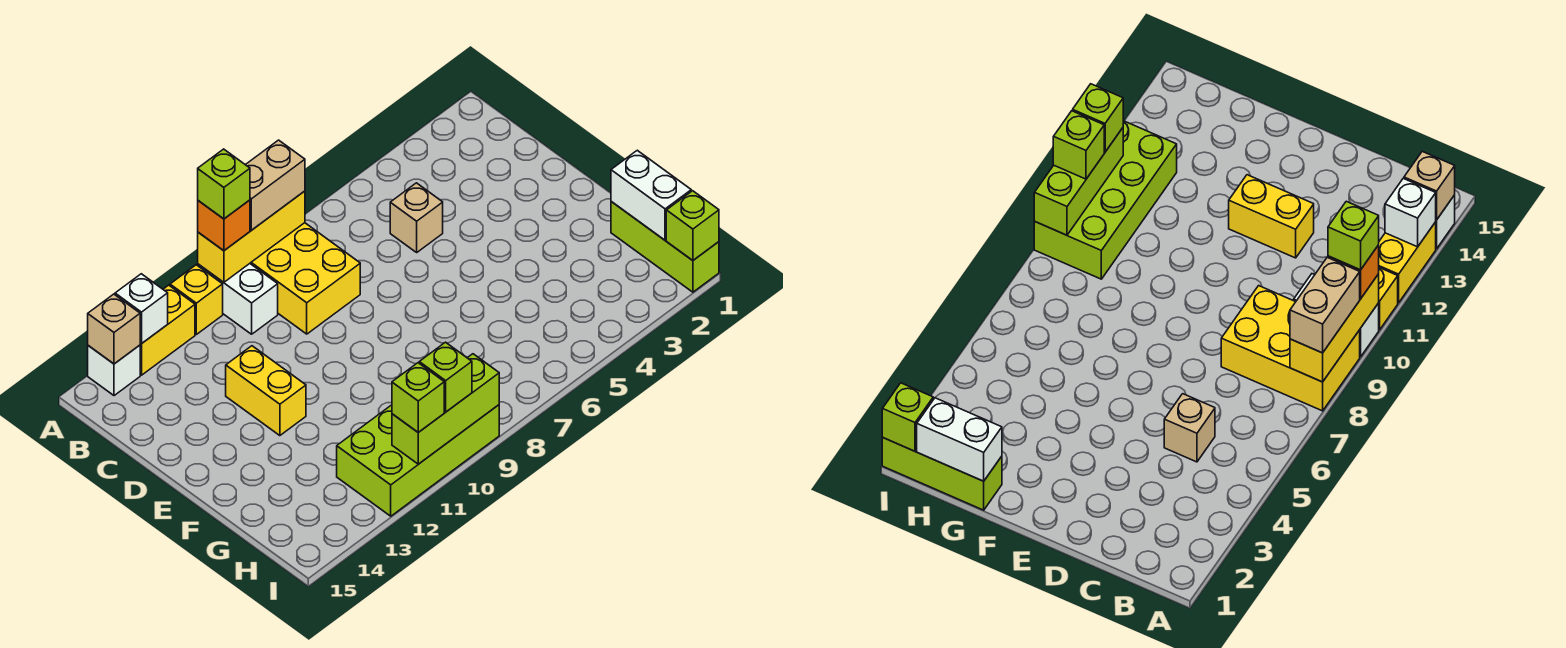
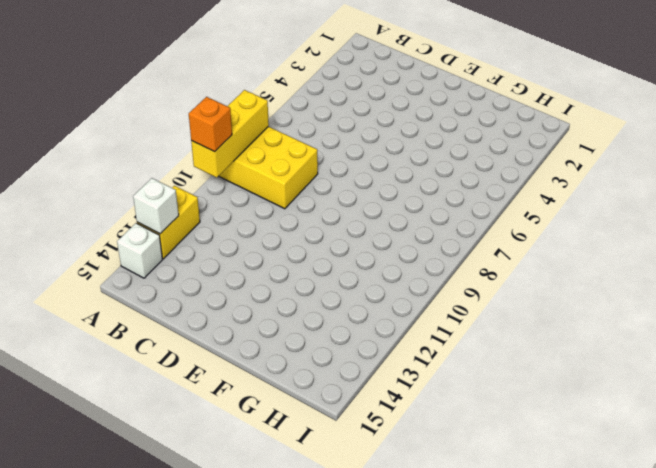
none -> white brick A10:B10 level 1
none -> yellow brick A11 level 1
none -> tan brick C5 level 1

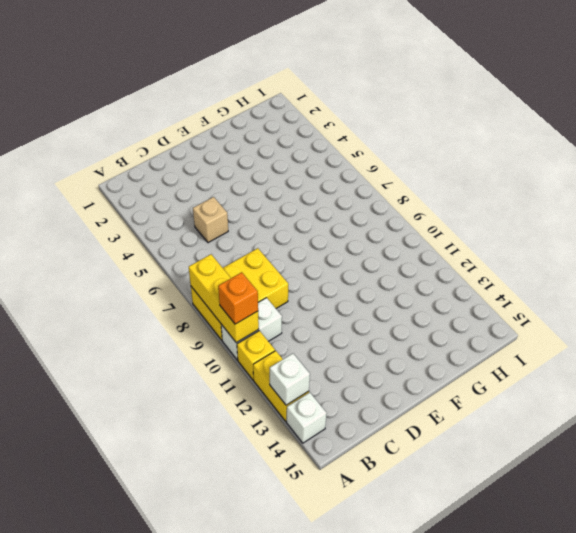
none -> yellow brick D12:E12 level 1
none -> lime brick G1:I1 level 1
none -> lime brick H9:I12 level 1

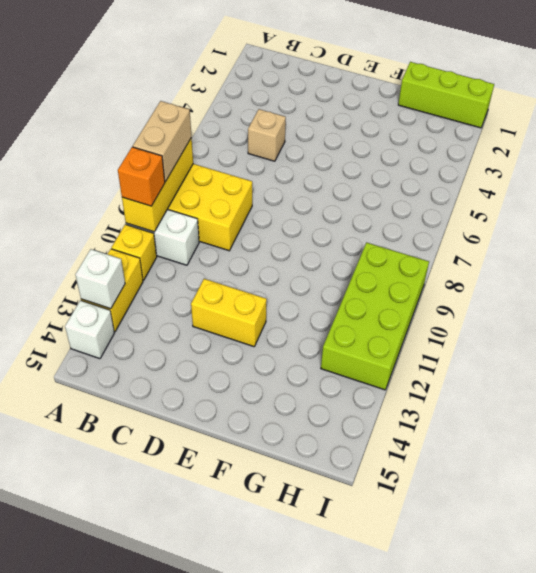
none -> tan brick A14 level 2
none -> white brick G1:H1 level 2
none -> lime brick I1 level 2

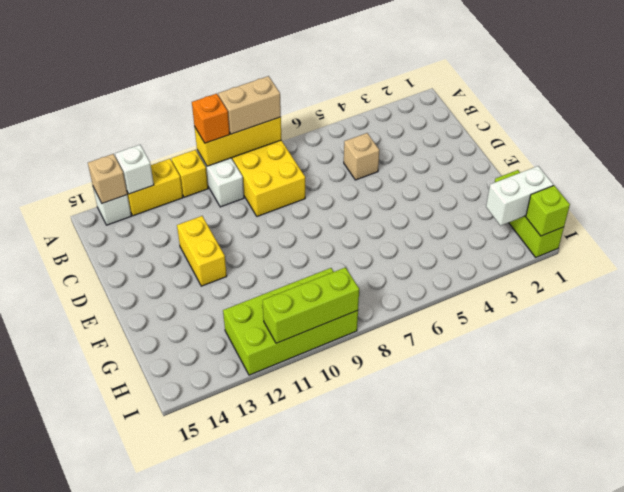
white brick H1:H2 level 2 -> white brick G1:H1 level 2
none -> lime brick I10 level 3
none -> lime brick I11 level 3
none -> lime brick A10 level 4

